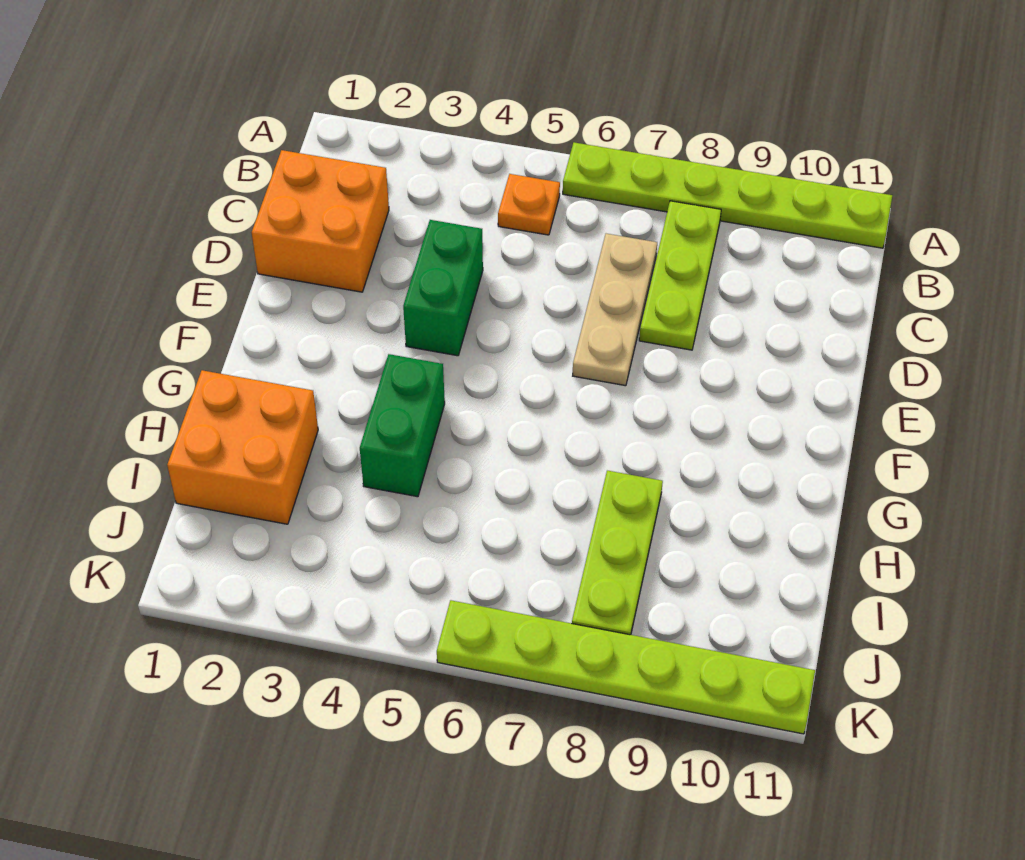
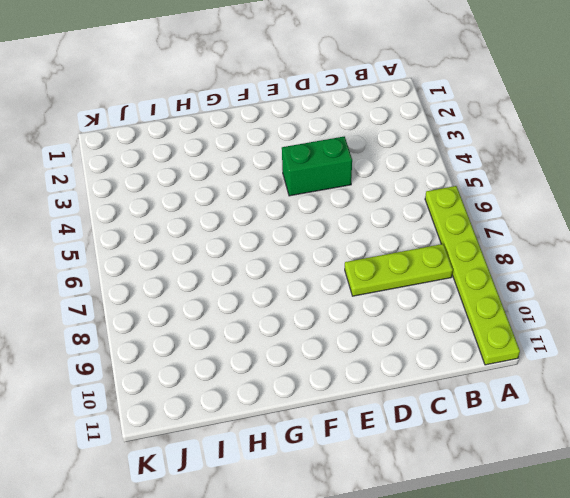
none -> orange plate B5 level 1
none -> orange brick C1:D2 level 1

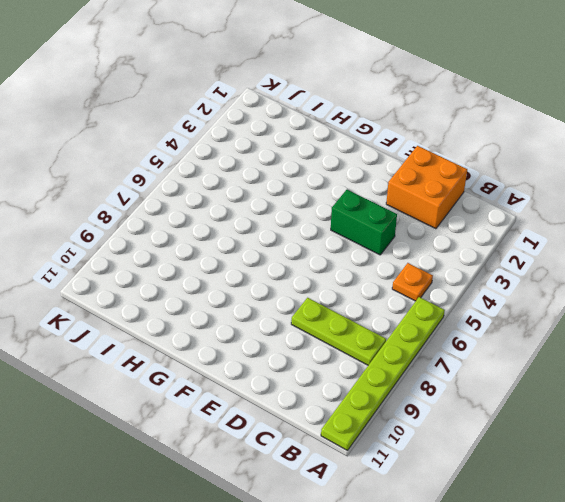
none -> tan plate C7:E7 level 1
none -> green brick G4:H4 level 1

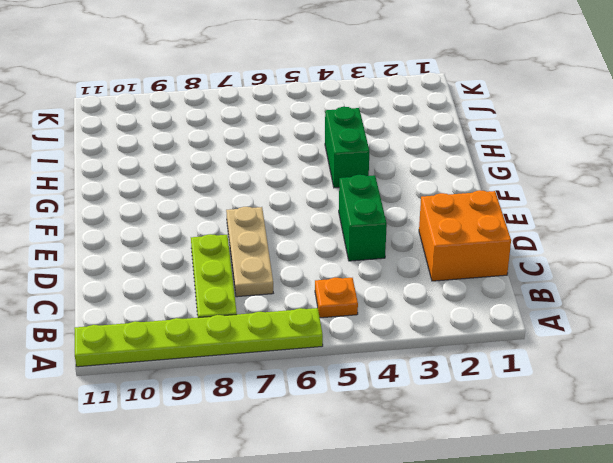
none -> orange brick H1:I2 level 1
none -> lime plate H8:J8 level 1

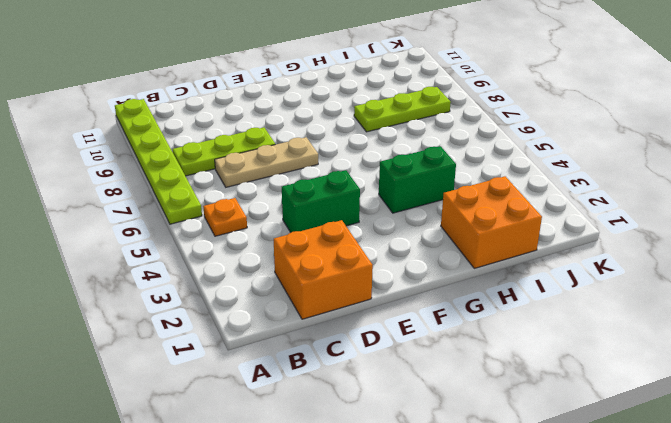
none -> lime plate K6:K11 level 1

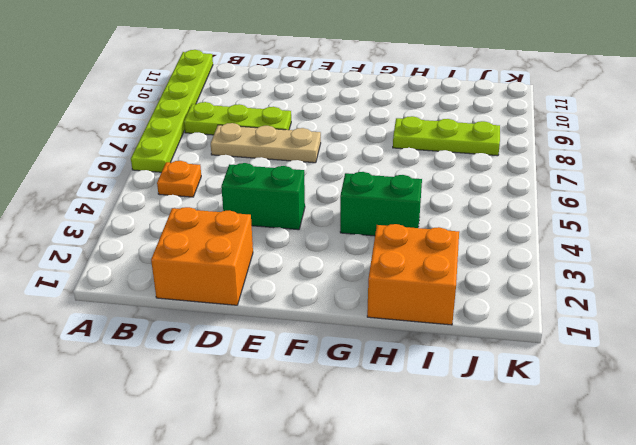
none -> lime plate K6:K11 level 1

